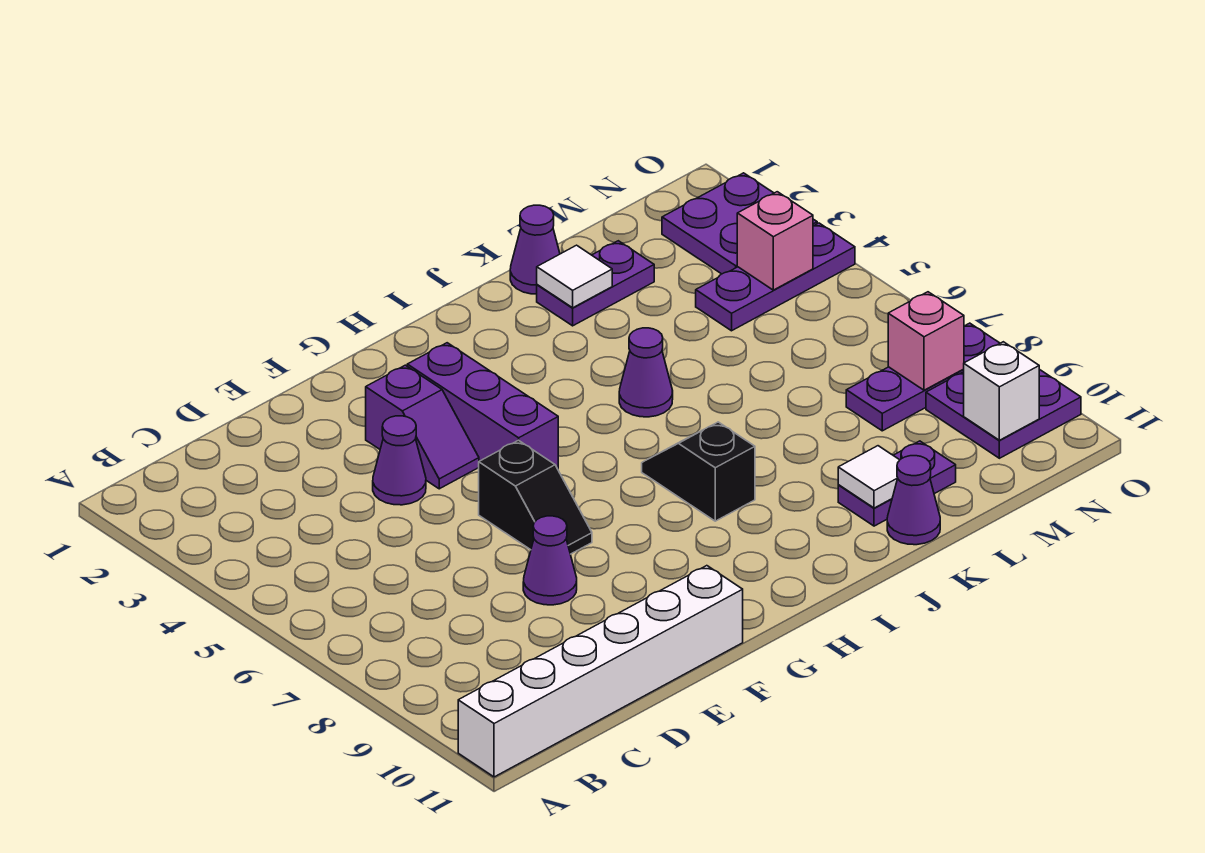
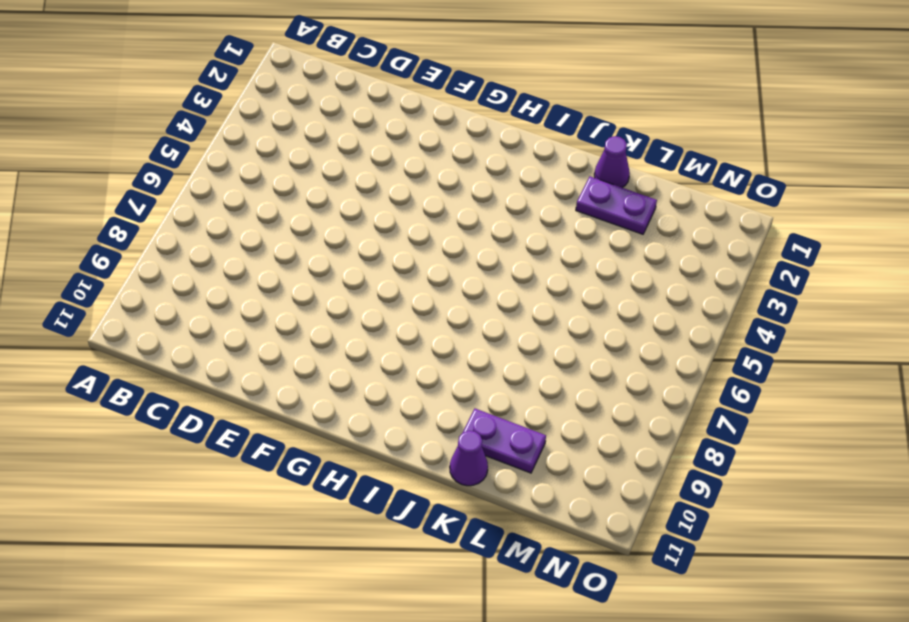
none -> white brick A11:F11 level 1
none -> purple cone E4 level 1
none -> purple cone E8 level 1

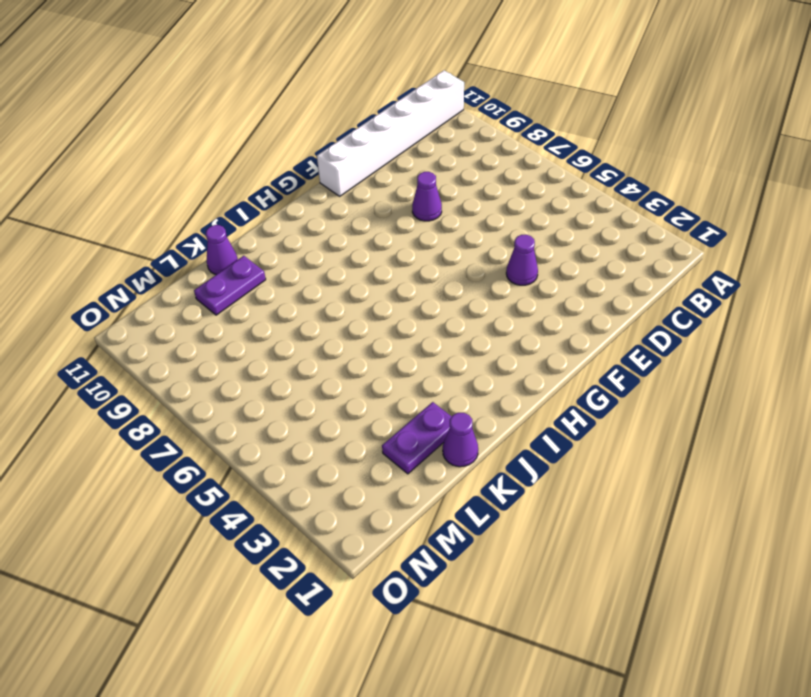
none -> purple slope F3:F4 level 1 top 3
none -> black slope F6:F7 level 1 top 6
none -> purple brick G3:G5 level 1

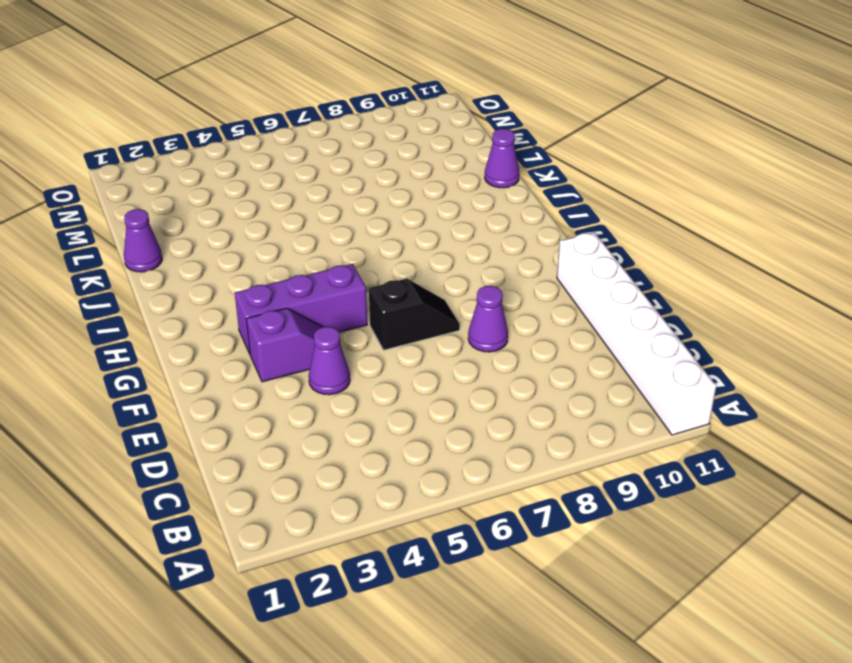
none -> black slope I7:I8 level 1 top 8
none -> purple cone J5 level 1
none -> purple plate K2:L2 level 1

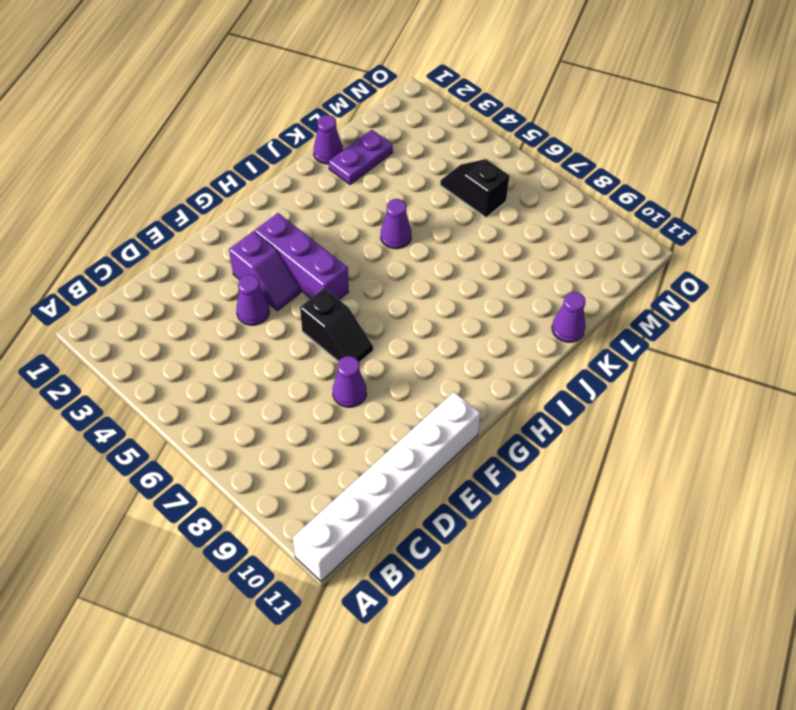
black slope M5:M6 level 1 top 6 -> black slope I7:I8 level 1 top 8
none -> purple plate K10:L10 level 1
none -> purple plate M4:O4 level 1
none -> purple plate M8:O8 level 1

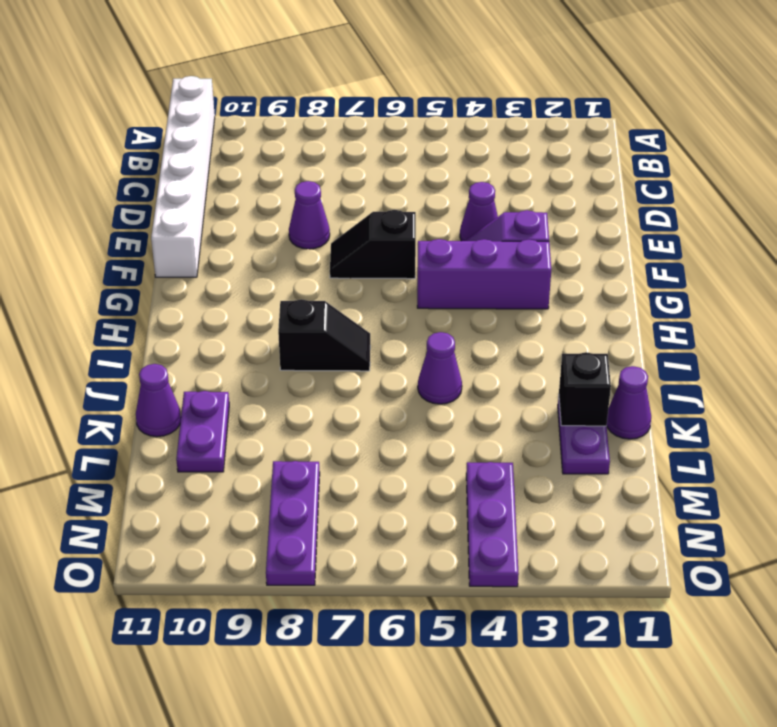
black brick K2 level 2 -> white tile K2 level 2
none -> purple plate N2:O3 level 1
none -> purple plate N9:O10 level 1
none -> white tile K10 level 2

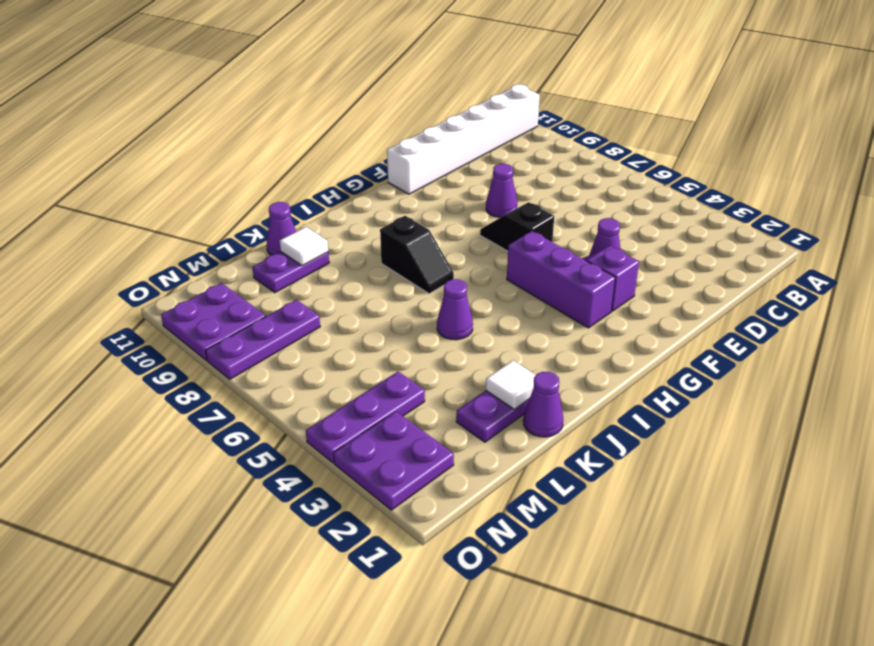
none -> pink brick N4 level 2
none -> pink brick N8 level 2
none -> white brick N10 level 2

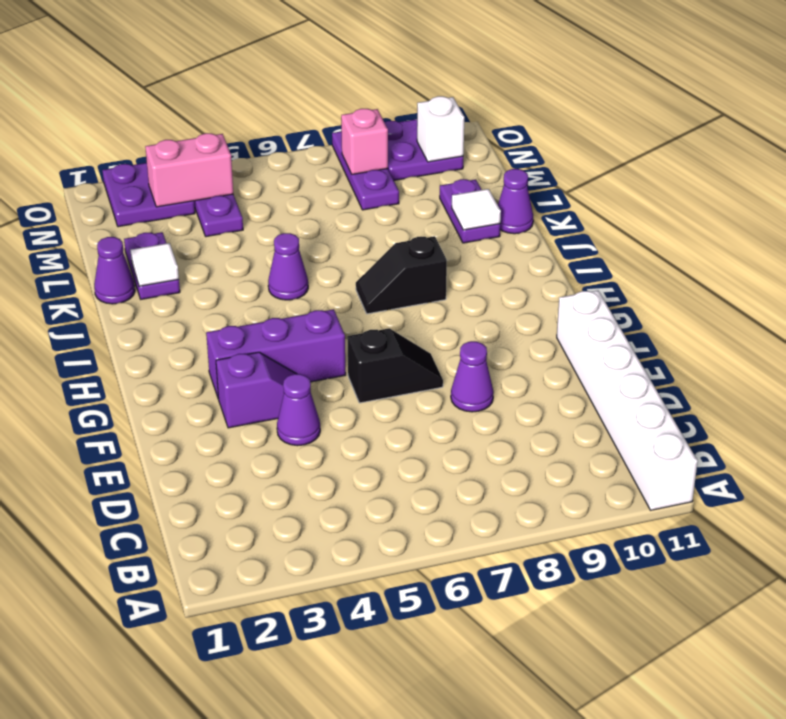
pink brick N3:N4 level 2 -> pink brick N4 level 2

